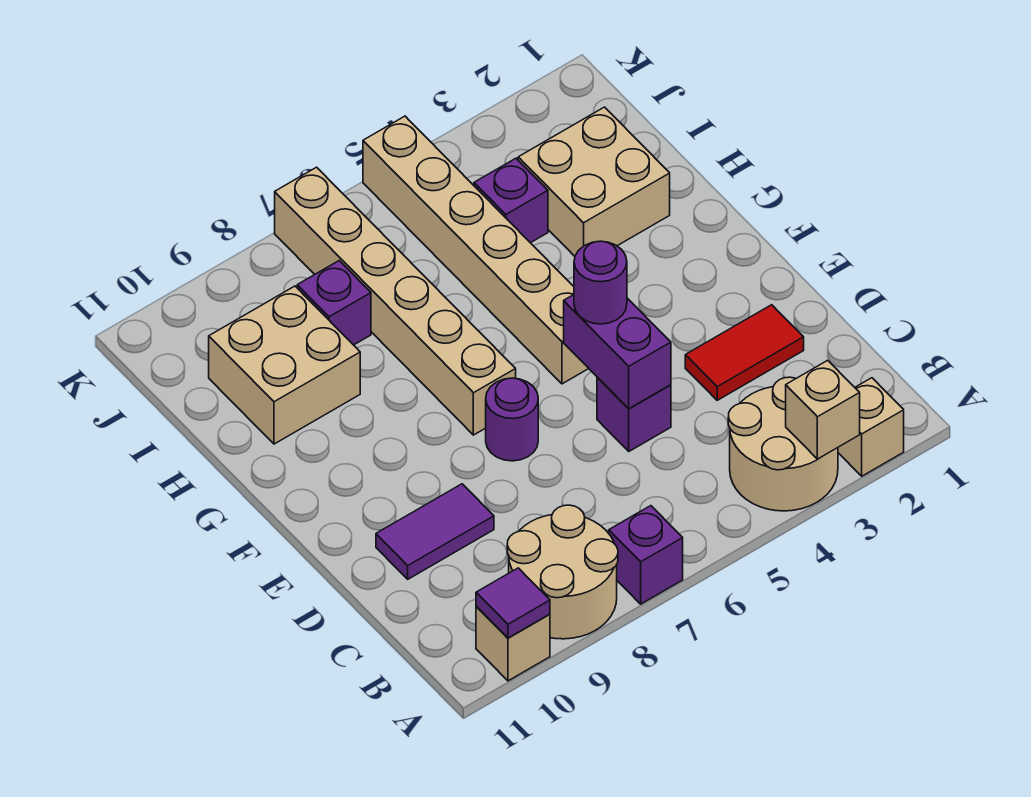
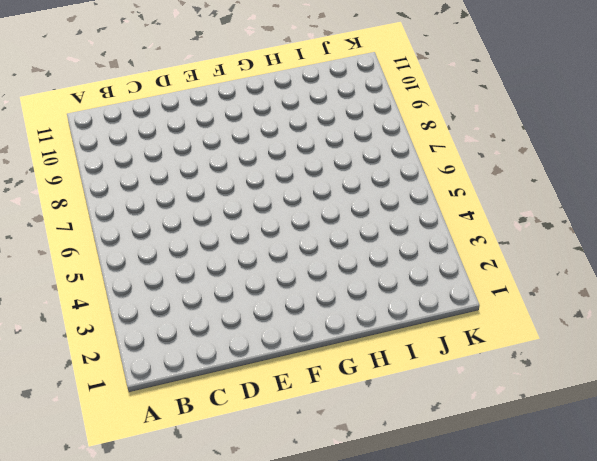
none -> tan brick A2 level 1
none -> tan round brick A3:B4 level 1
none -> purple brick A7 level 1

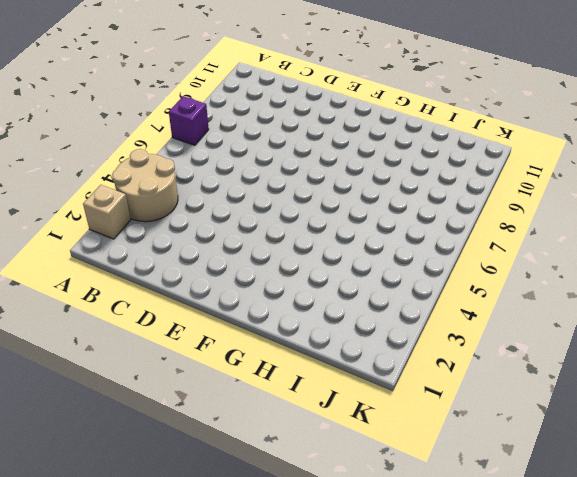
none -> tan round brick A8:B9 level 1
none -> tan brick A10 level 1
none -> red tile D2:D3 level 1

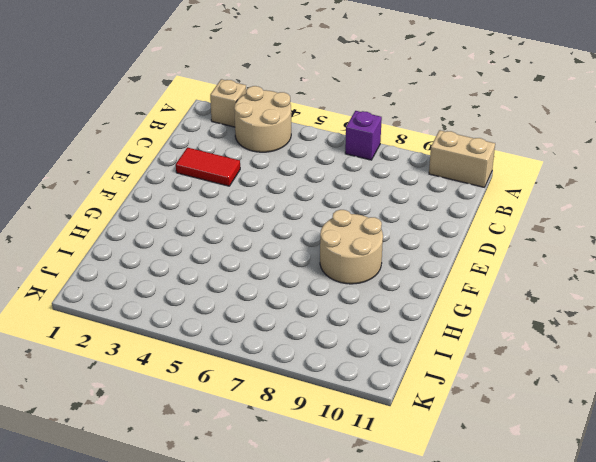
tan brick A10:A11 level 1 -> tan brick A10 level 1
tan round brick F8:G9 level 1 -> tan round brick A8:B9 level 1
none -> purple brick D5 level 1
none -> purple tile D9:D10 level 1
none -> purple round brick E7 level 1

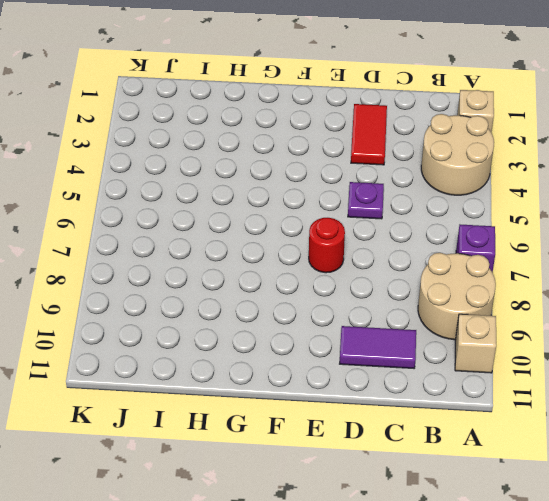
purple tile C10:D10 level 1 -> purple tile D9:D10 level 1
purple plate D5 level 1 -> purple brick D5 level 1
red round brick E7 level 1 -> purple round brick E7 level 1
none -> tan brick F5:K5 level 1
none -> tan brick F7:K7 level 1
none -> tan brick H2:I3 level 1

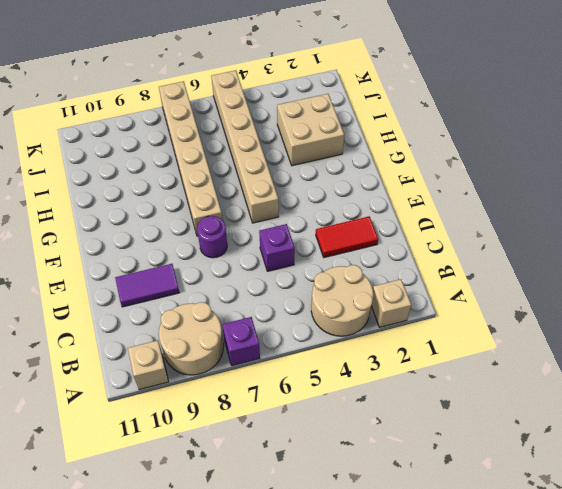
none -> tan brick H9:I10 level 1
none -> purple brick I4 level 1
none -> purple brick I8 level 1

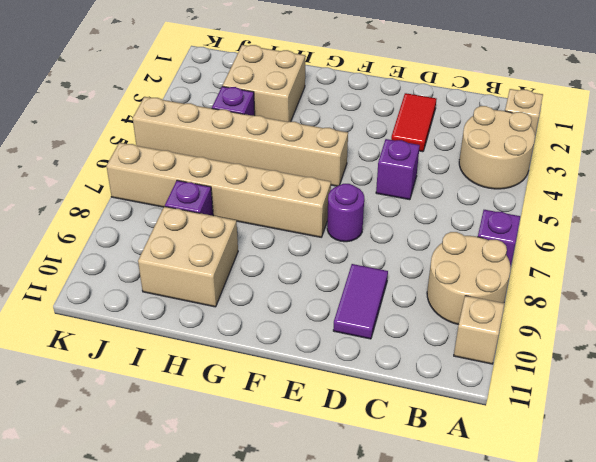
none -> tan brick A3 level 2
none -> purple tile A10 level 2
none -> purple brick D5:E5 level 2

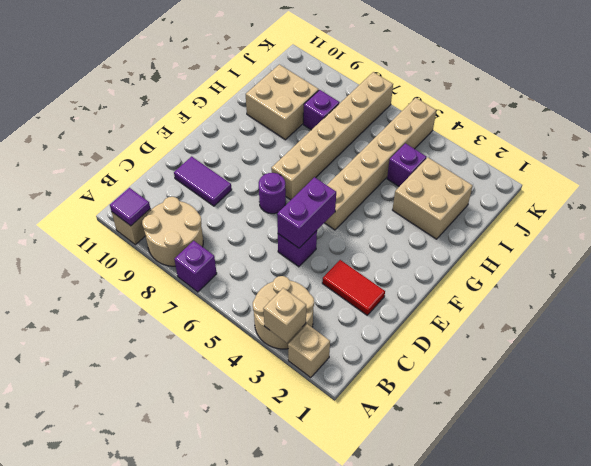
none -> purple round brick E5 level 3

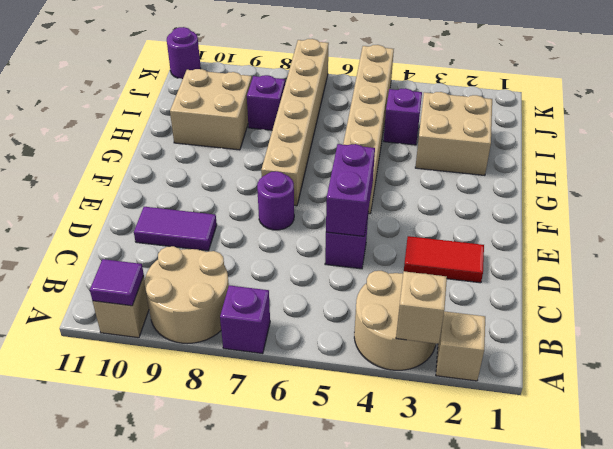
purple round brick K11 level 1 -> purple round brick E5 level 3

